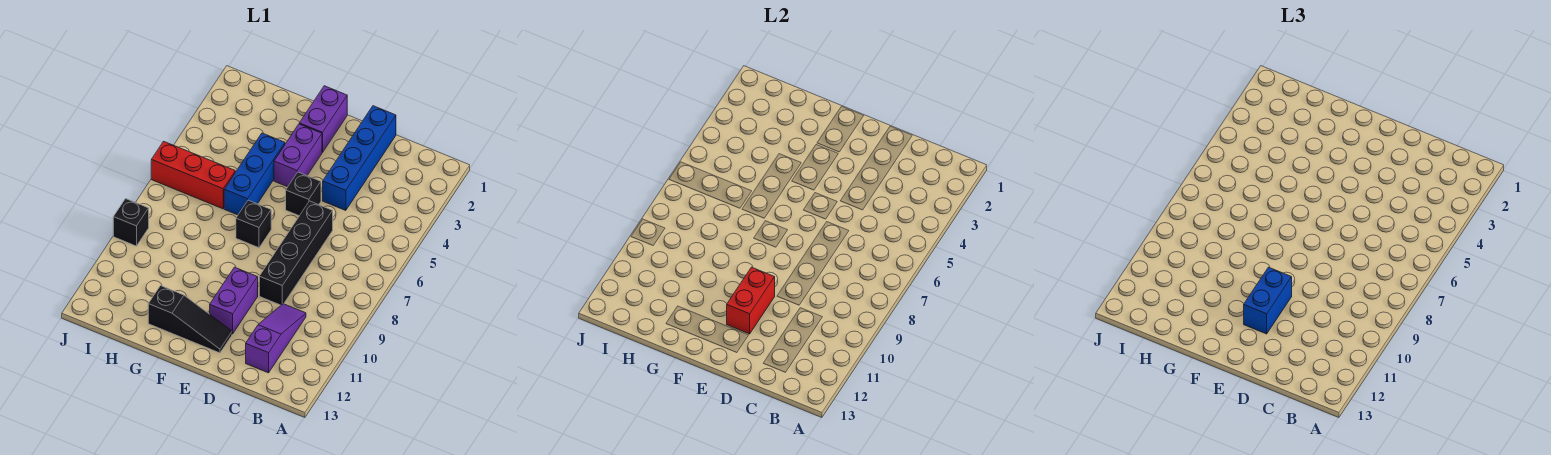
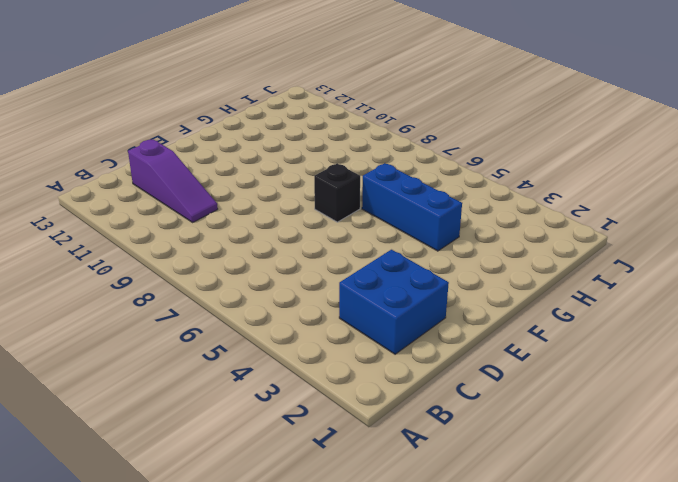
blue brick C2:D3 level 1 -> blue brick D1:D4 level 1
none -> black brick D6:D9 level 1
none -> black brick E5 level 1
none -> purple brick E10:E11 level 1

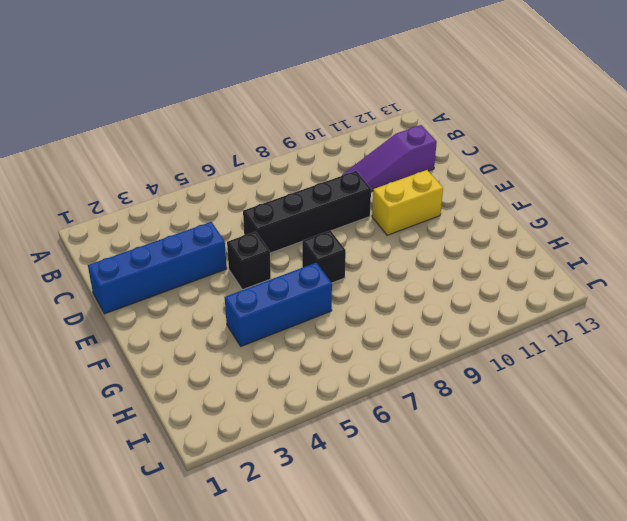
yellow brick E10:E11 level 1 -> purple brick E10:E11 level 1
none -> black slope E12:G12 level 1 top G
none -> purple brick F1:F2 level 1
none -> purple brick F3:F4 level 1

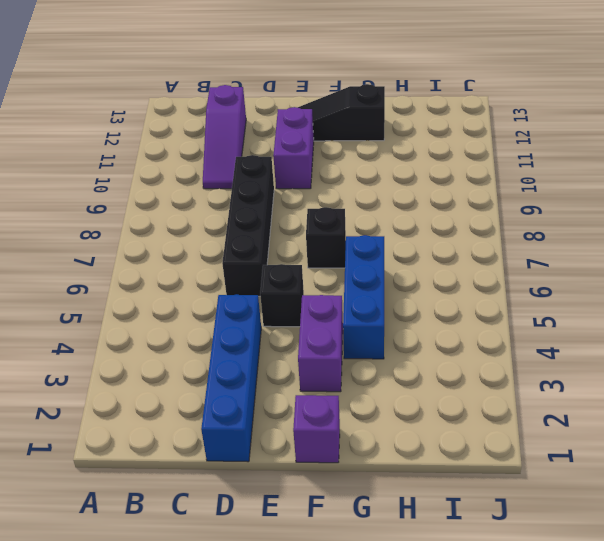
purple brick F1 level 1 -> purple brick F1:F2 level 1
none -> red brick H6:J6 level 1
none -> black brick J9 level 1
none -> red brick E10:E11 level 2

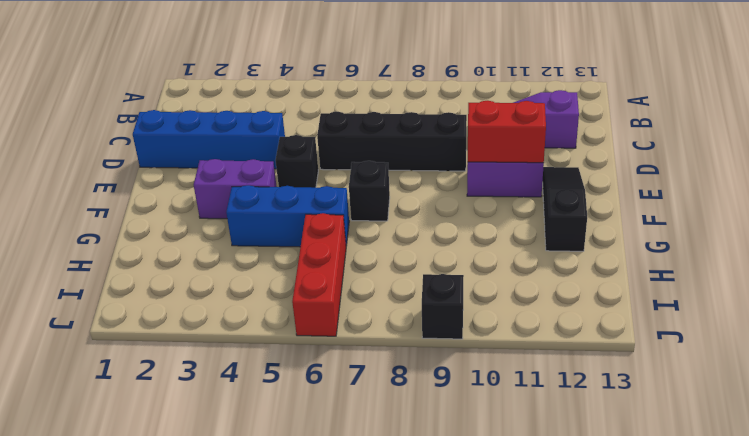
none -> purple brick F1:F2 level 1
none -> blue brick E10:E11 level 3

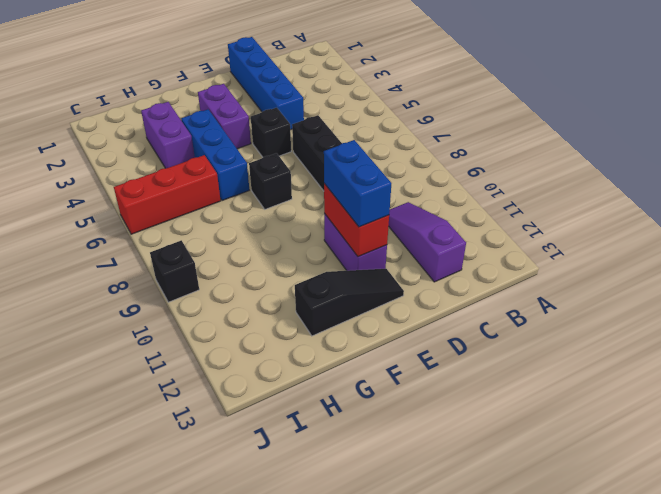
purple brick H3:H4 level 1 -> purple brick F1:F2 level 1

